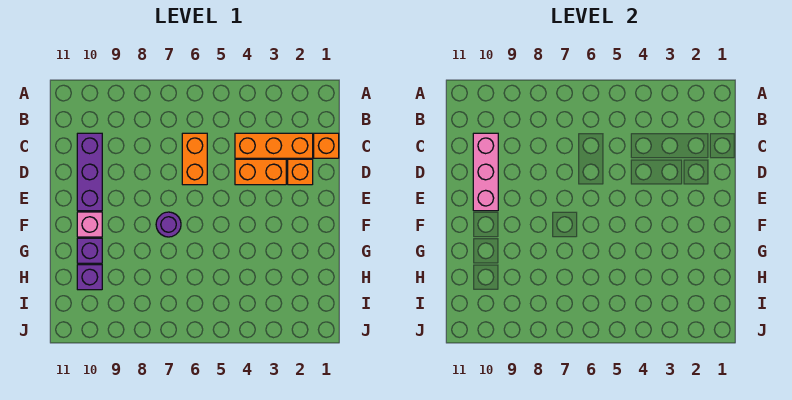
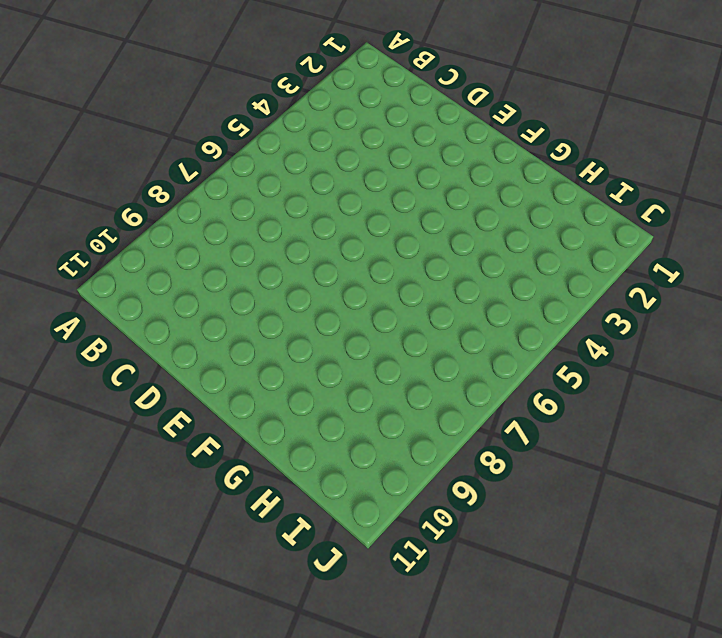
none -> orange brick C1 level 1
none -> orange brick C2:C4 level 1

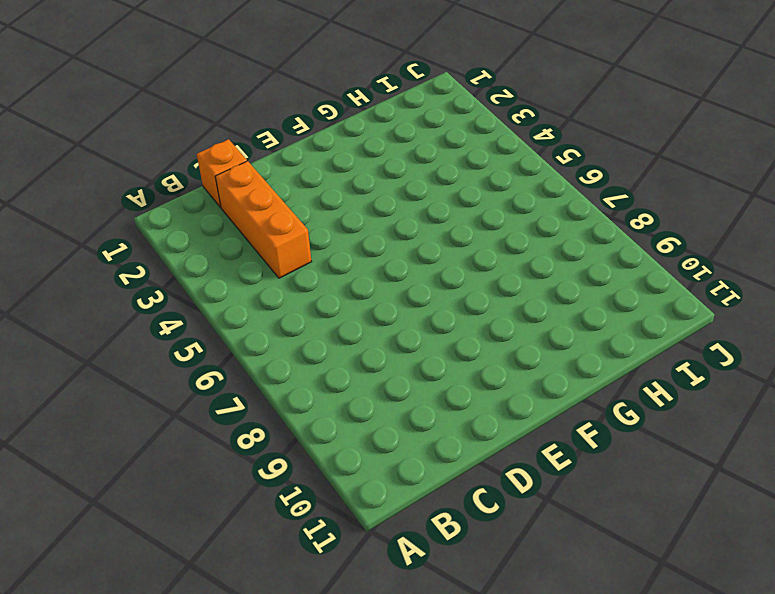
none -> orange brick C6:D6 level 1
none -> purple brick C10:E10 level 1

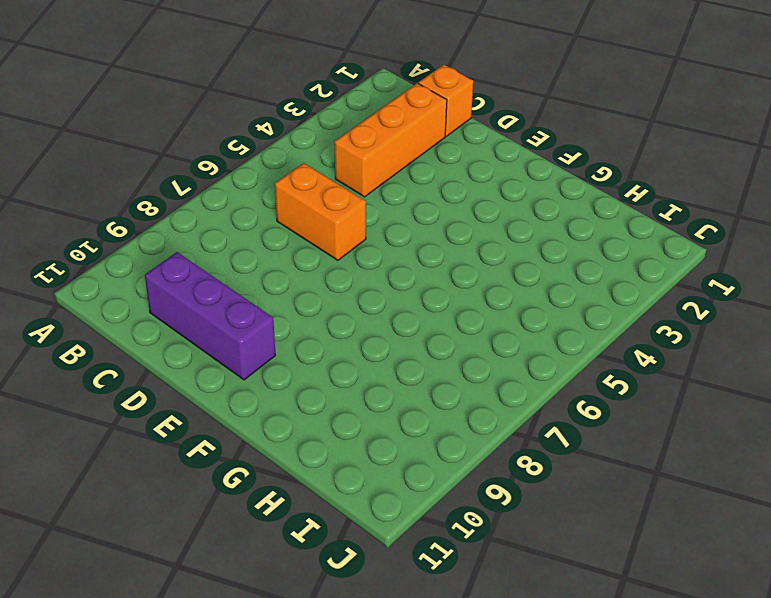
none -> orange brick D2 level 1
none -> orange brick D3:D4 level 1

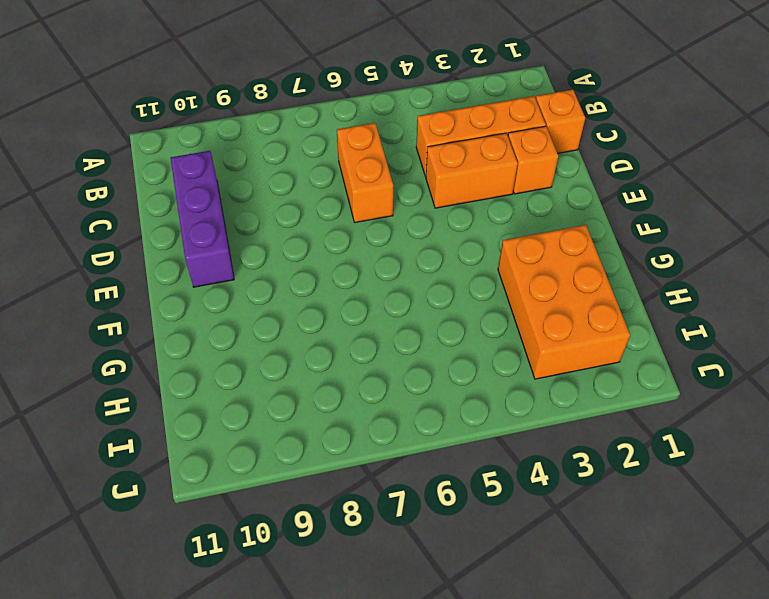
orange brick G2:I3 level 1 -> none
none -> purple round brick F7 level 1
none -> pink brick F10 level 1

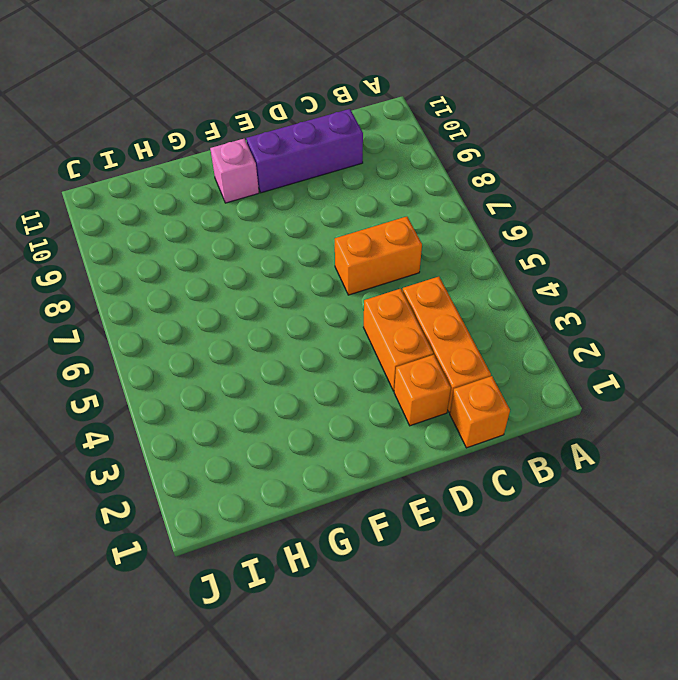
none -> purple round brick F7 level 1
none -> purple brick G10 level 1

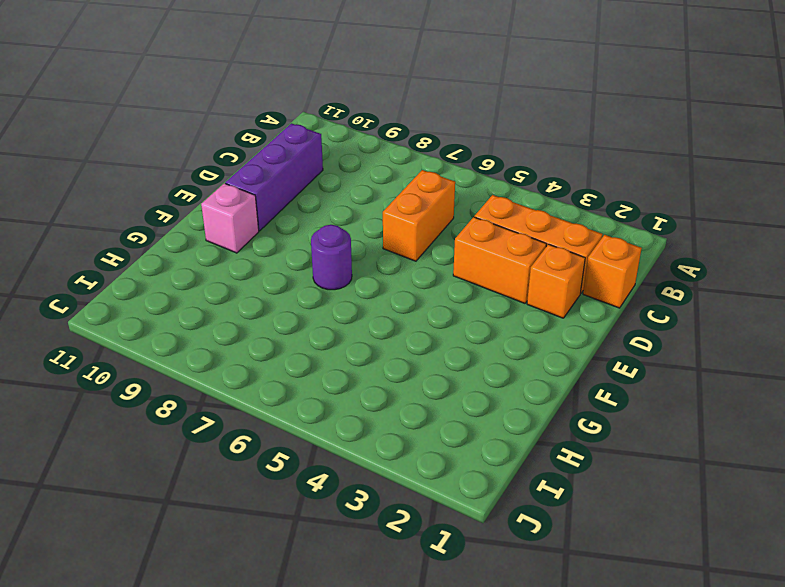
none -> purple brick G10 level 1
none -> purple brick H10 level 1

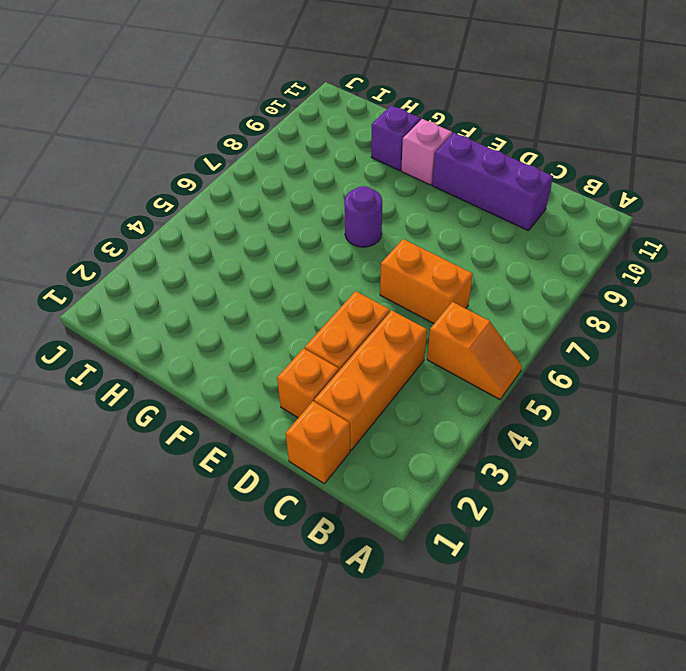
orange slope A5:B5 level 1 top B -> none
none -> purple brick H10 level 1
none -> pink brick C10:E10 level 2

